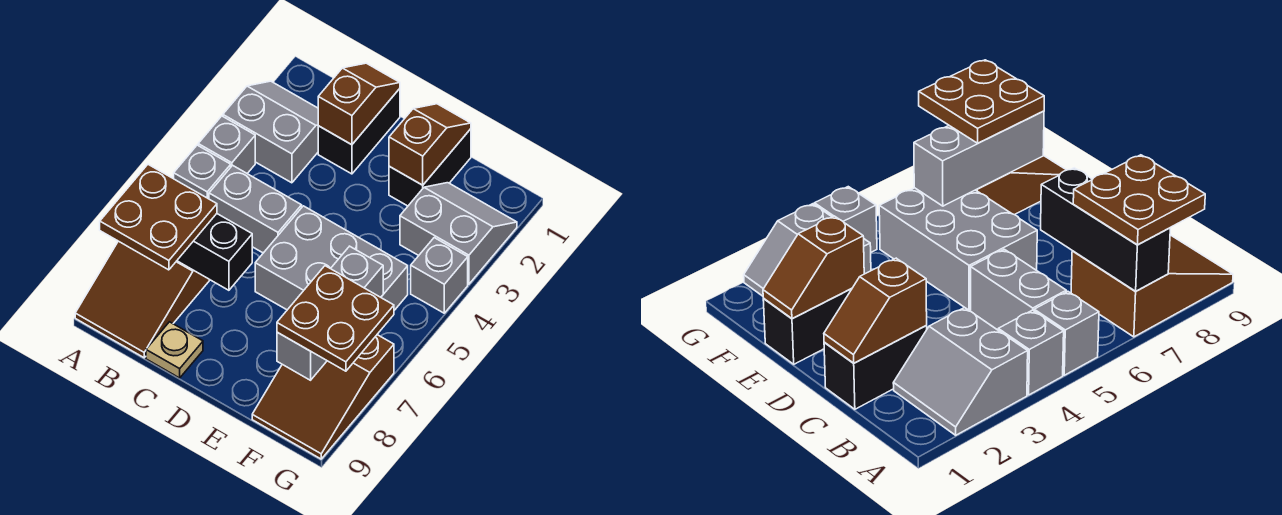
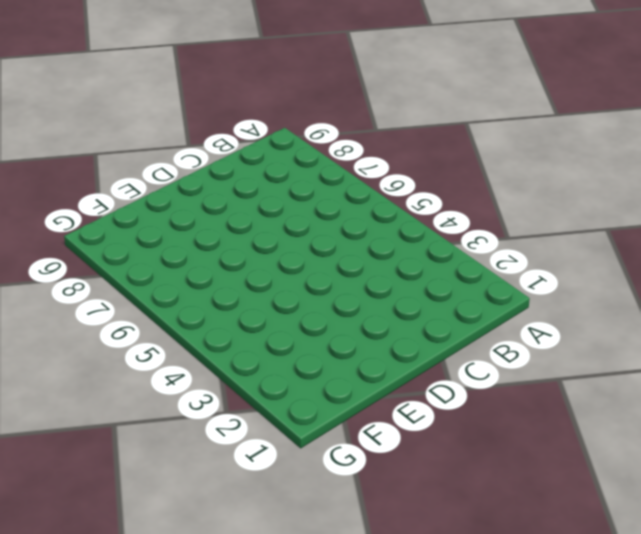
none -> grey slope A2:B3 level 1 top 3
none -> grey brick A4 level 1
none -> grey brick A5 level 1

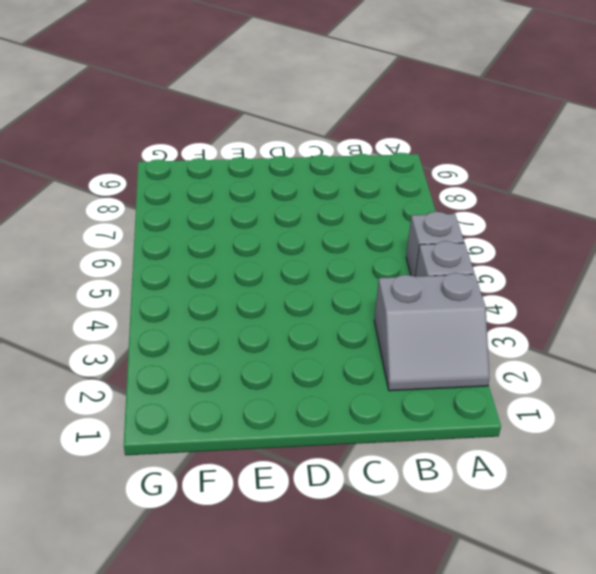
none -> brown slope A7:B9 level 1 top 7
none -> grey brick B5:C5 level 1
none -> black brick C1:C2 level 1

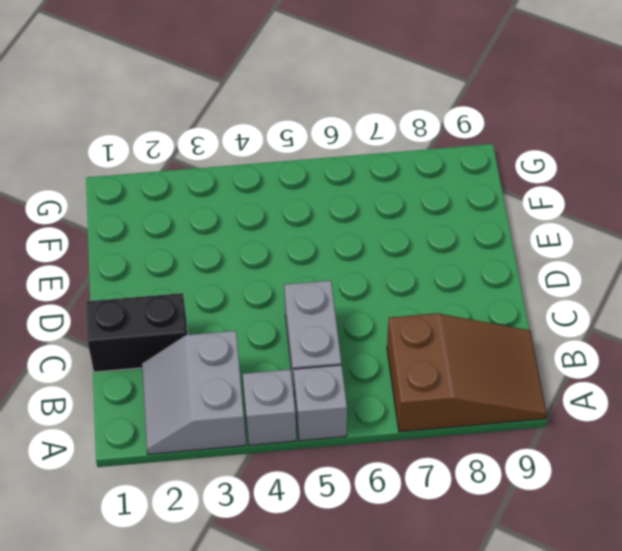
none -> tan plate C9 level 1
none -> grey brick D5:F6 level 1
none -> black brick E1:E2 level 1

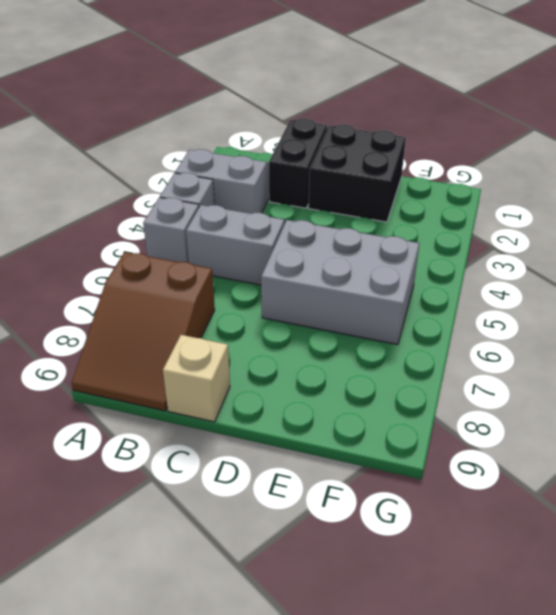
tan brick C9 level 1 -> tan plate C9 level 1
black brick D1:E2 level 1 -> black brick E1:E2 level 1
none -> grey slope F2:G3 level 1 top 3
none -> brown slope F7:G9 level 1 top 7
none -> grey brick G4 level 1

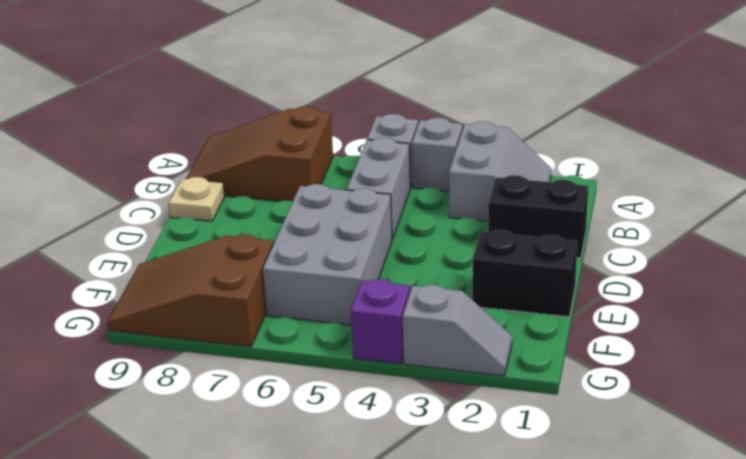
grey slope G2:G3 level 1 top 3 -> grey slope F2:G3 level 1 top 3
purple brick G4 level 1 -> grey brick G4 level 1
none -> black brick A7:C7 level 2
none -> brown slope C1:C2 level 2 top 2
none -> brown slope E1:E2 level 2 top 2

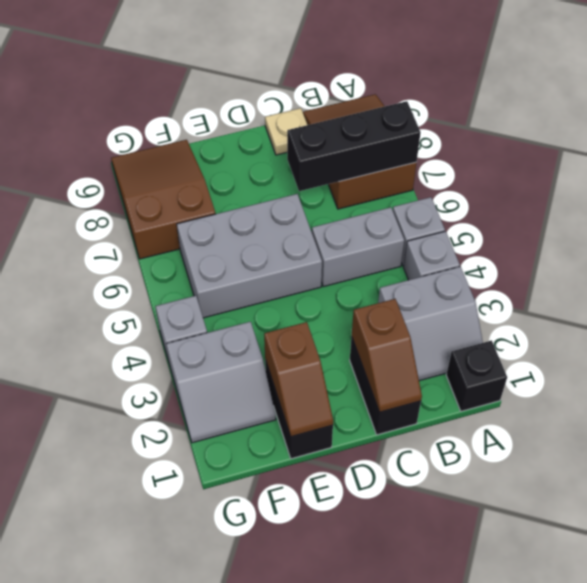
black brick A1 level 1 -> none
none -> grey brick F6:F8 level 2
none -> brown plate A7:B8 level 3
none -> brown plate F7:G8 level 3

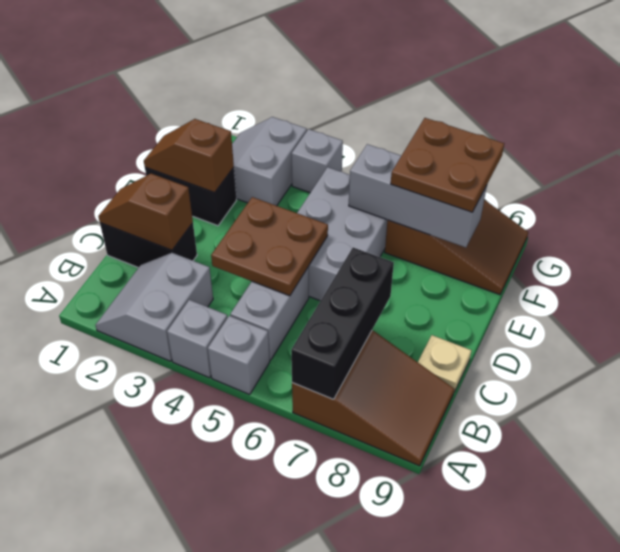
brown plate C4:D5 level 2 -> brown plate A7:B8 level 3

